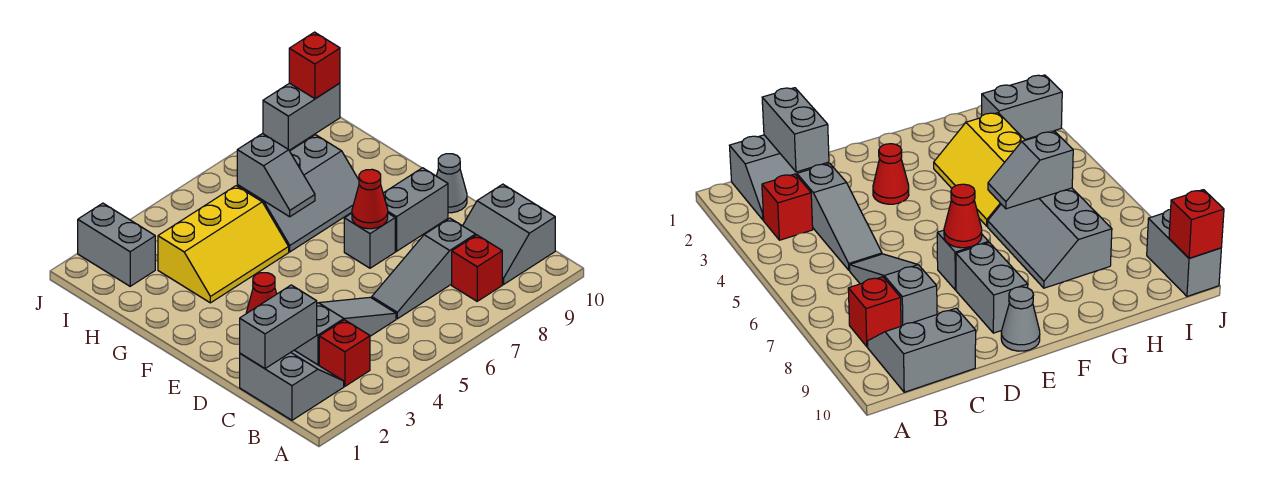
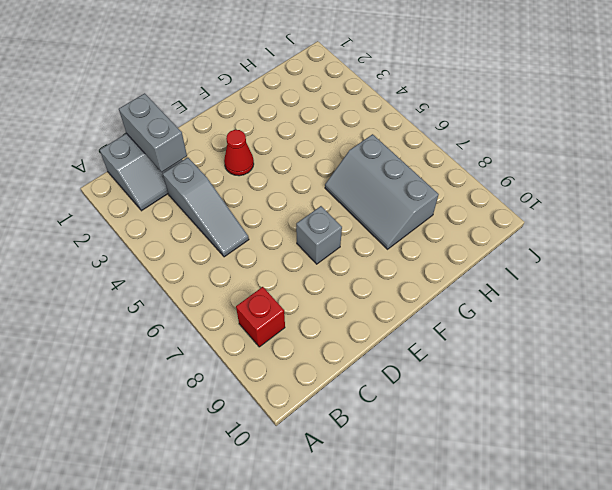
none -> red brick B3 level 1
none -> grey slope B9:C10 level 1 top 10
none -> grey slope C6:C8 level 1 top 8

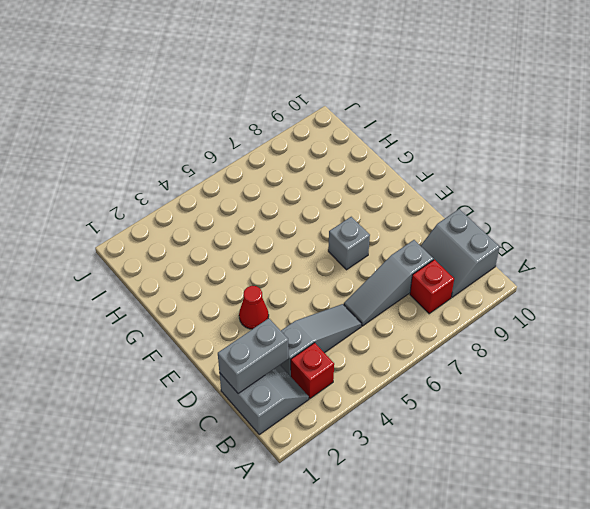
none -> grey brick E8:E9 level 1
none -> grey cone E10 level 1
none -> yellow slope G3:H5 level 1 top H

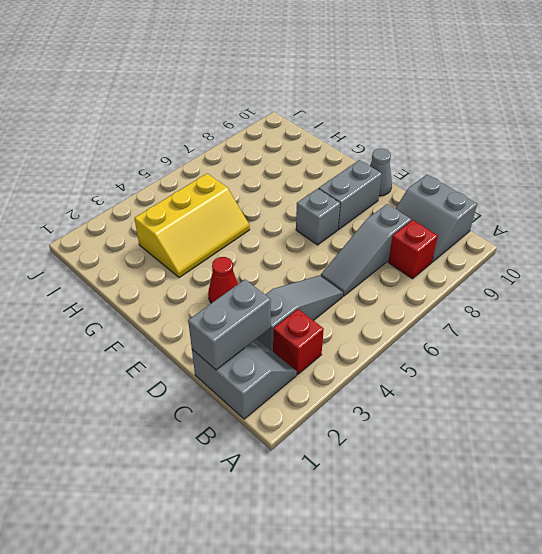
none -> grey slope G6:H8 level 1 top H
none -> grey brick I2:J2 level 1
none -> grey brick J9:J10 level 1

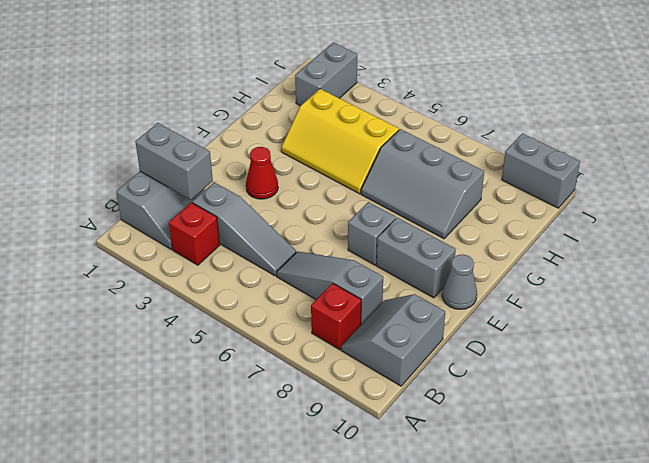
none -> red cone E7 level 2
none -> grey slope G6:H6 level 2 top H
none -> red brick J10 level 2

